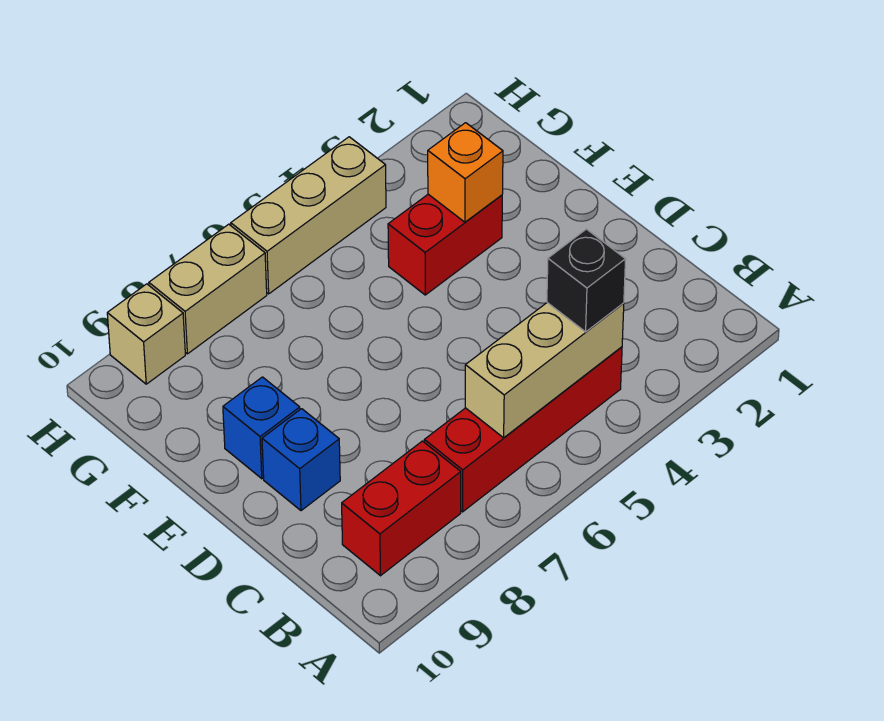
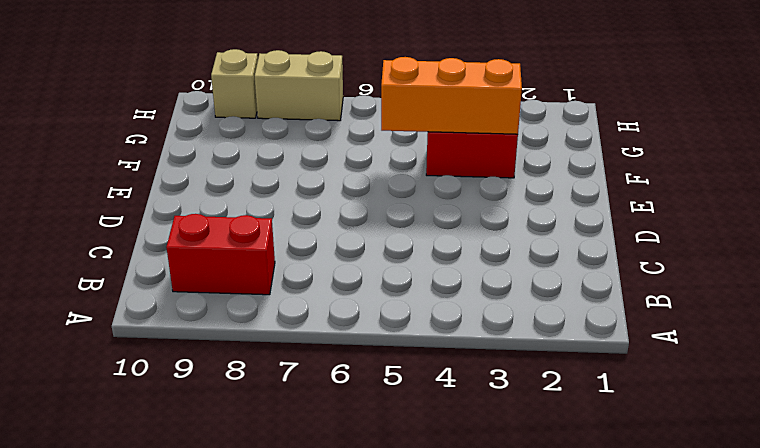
orange brick F3:F5 level 2 -> orange brick F3 level 2
none -> red brick B4:B7 level 1
none -> blue brick D9 level 1

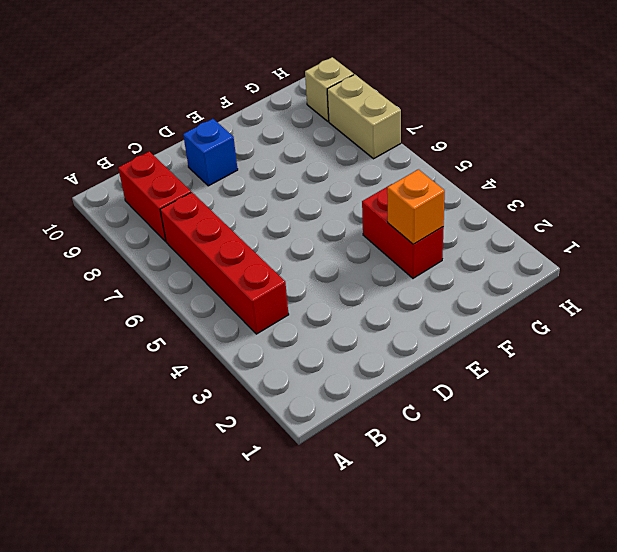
none -> blue brick E9 level 1
none -> tan brick H4:H6 level 1

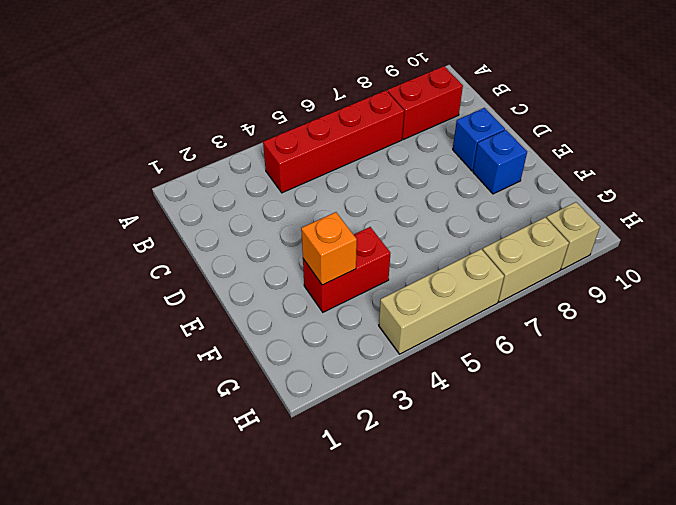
none -> tan brick B4:B6 level 2
none -> black brick B4 level 3

